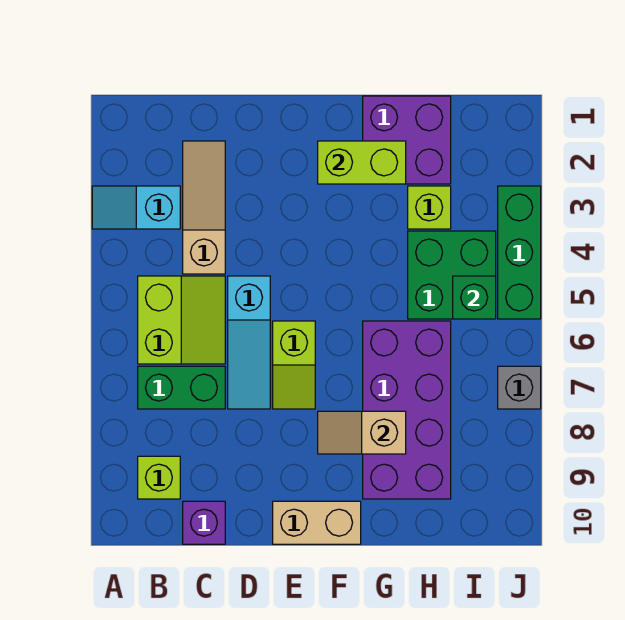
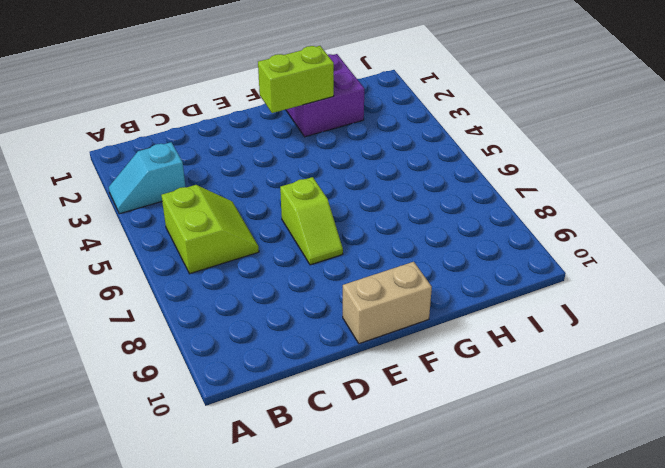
none -> green brick B7:C7 level 1
none -> lime brick B9 level 1
none -> tan slope C2:C4 level 1 top 4

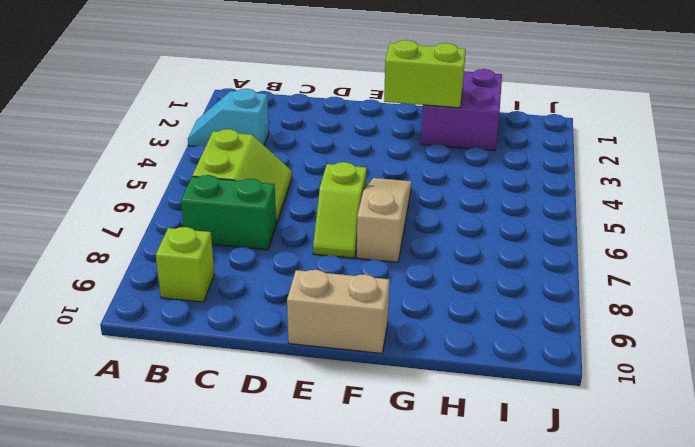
tan slope F5:F7 level 1 top 7 -> tan slope C2:C4 level 1 top 4
none -> purple brick C10 level 1
none -> cyan slope D5:D7 level 1 top 5
none -> purple brick G6:H9 level 1

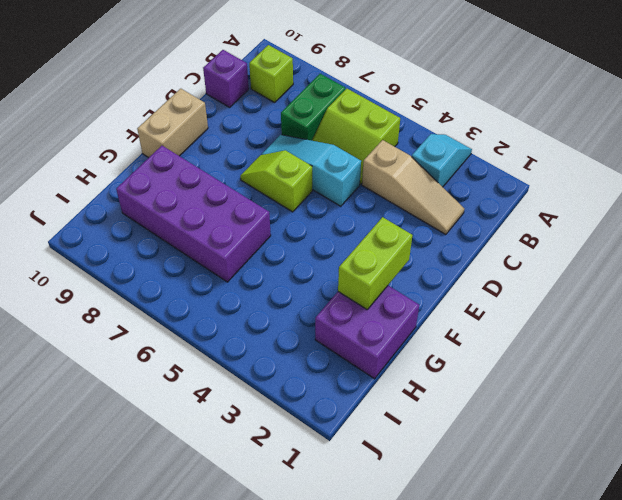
none -> lime brick H3 level 1
none -> green brick H4:I5 level 1
none -> green brick J3:J5 level 1

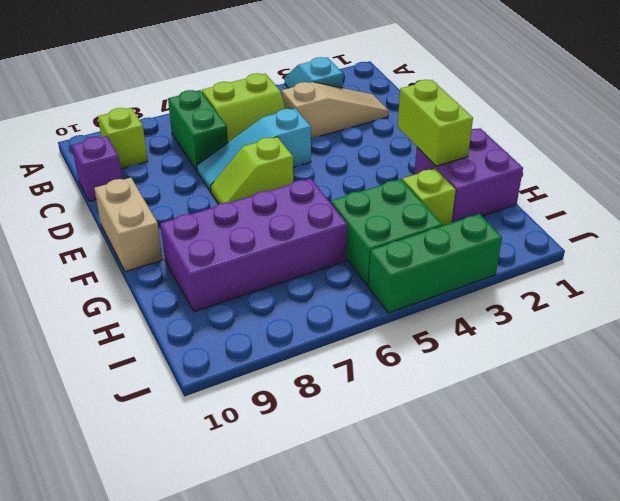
none -> grey brick J7 level 1
none -> tan slope F8:G8 level 2 top G
none -> green brick I5 level 2

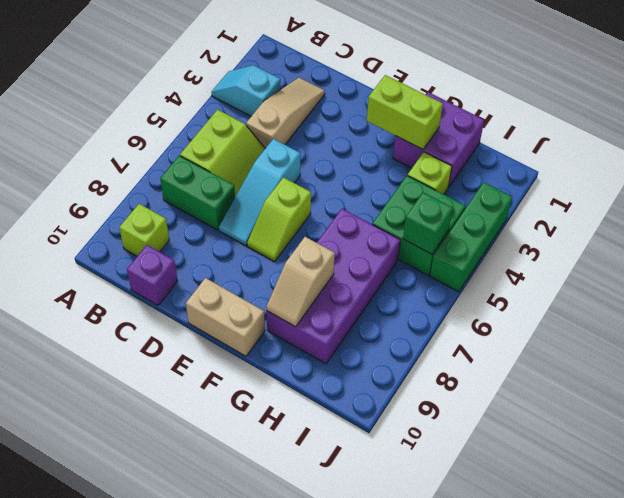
tan slope G8:G9 level 2 top 8 -> tan slope F8:G8 level 2 top G
none -> grey brick J7 level 1

